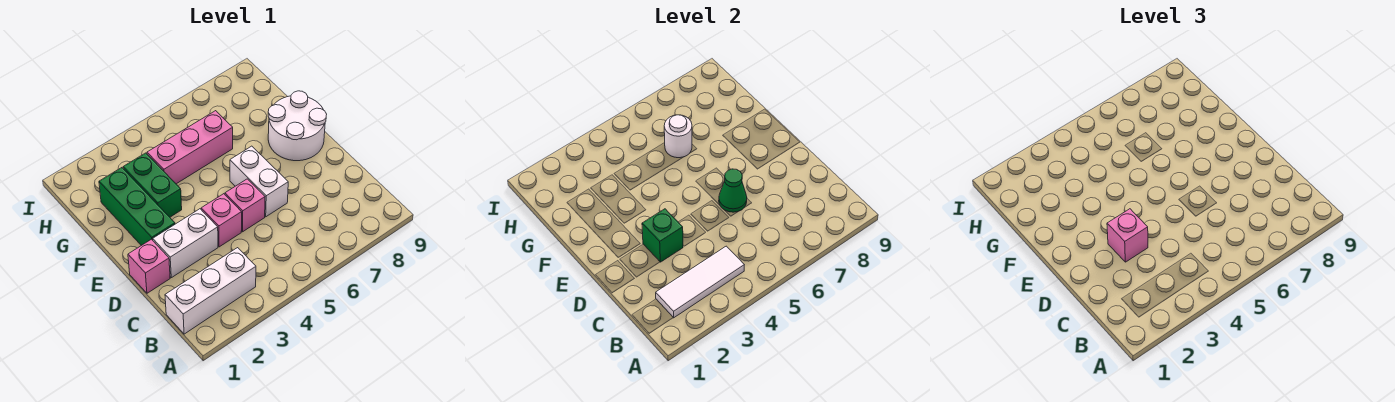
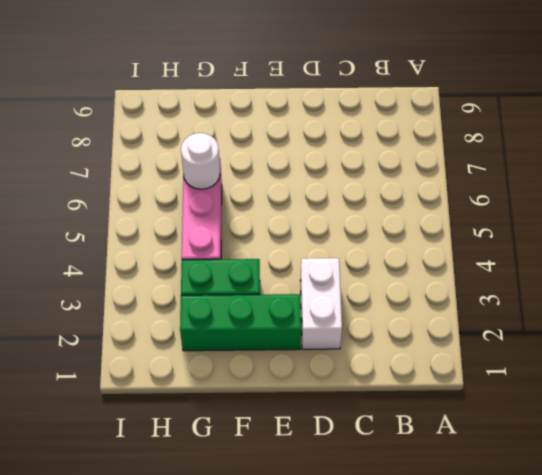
none -> white brick B1:B3 level 1
none -> pink brick D1 level 1
none -> pink brick D4 level 1

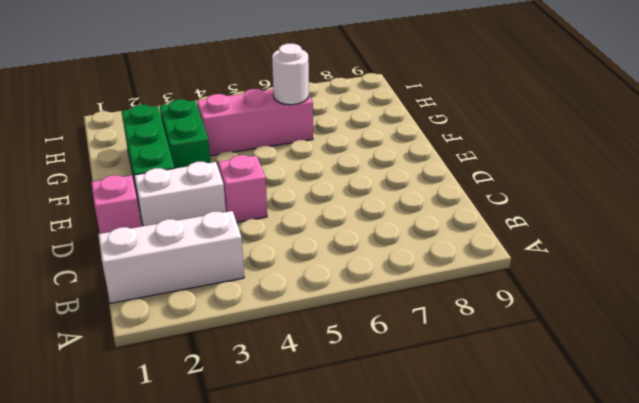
none -> pink brick D5 level 1
none -> white brick D6:E6 level 1
none -> white round brick E8:F9 level 1

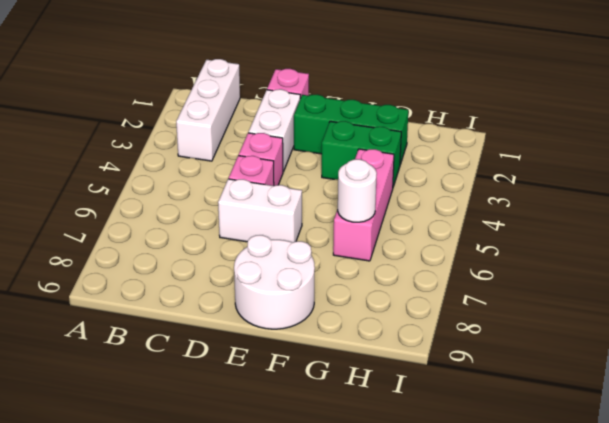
none -> white tile B2:B4 level 2
none -> green brick D3 level 2
none -> green cone D6 level 2

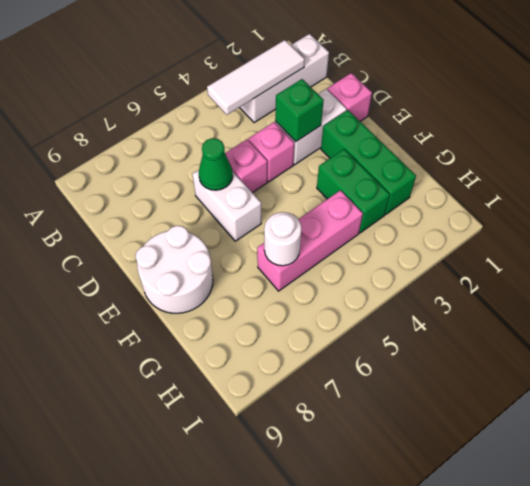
none -> pink brick D3 level 3

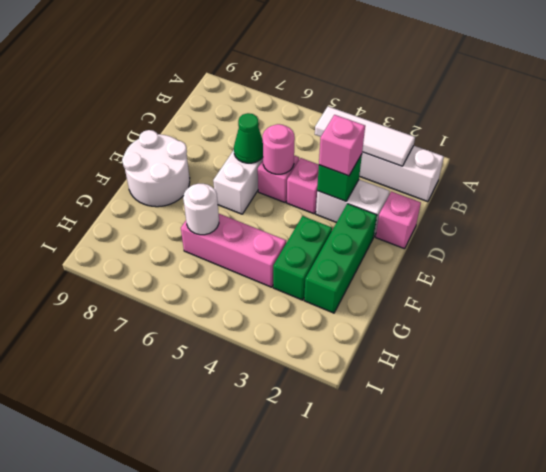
pink round brick D5 level 2 -> none

